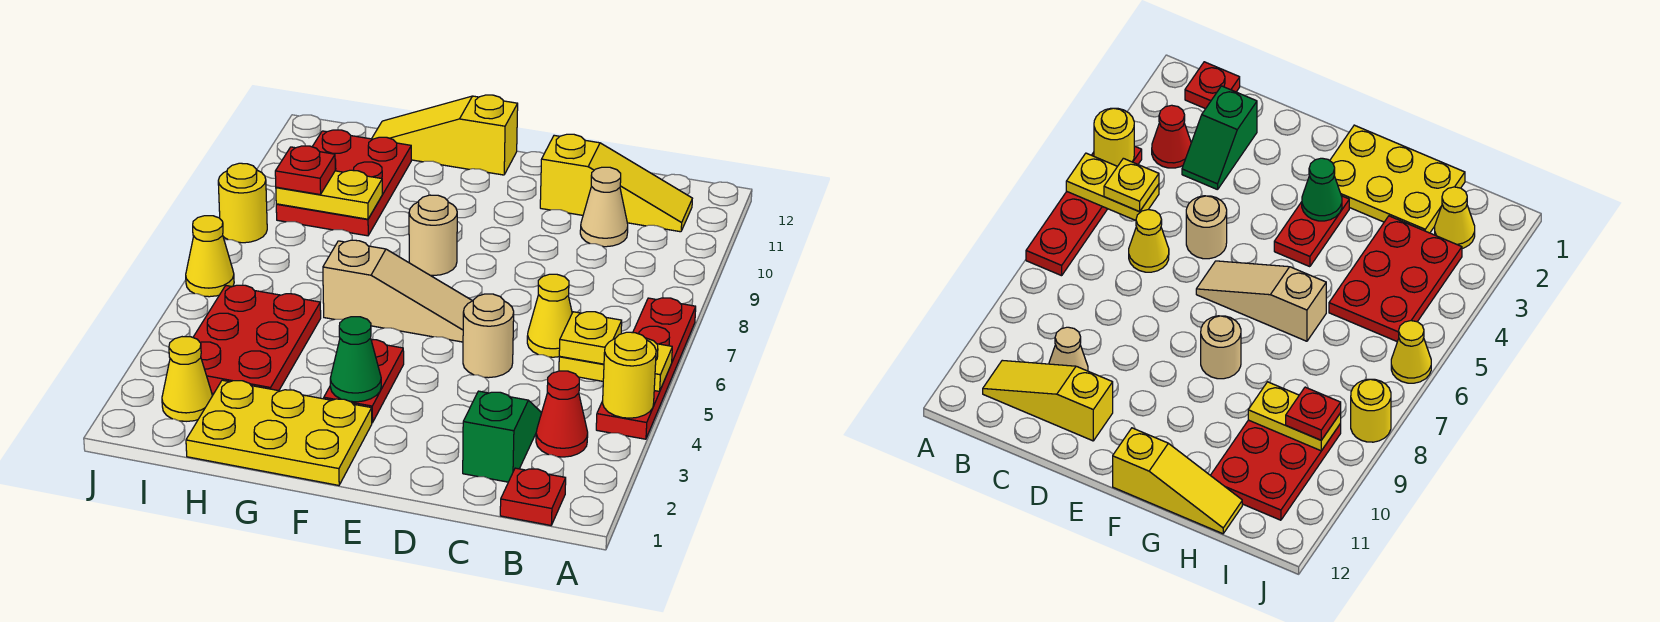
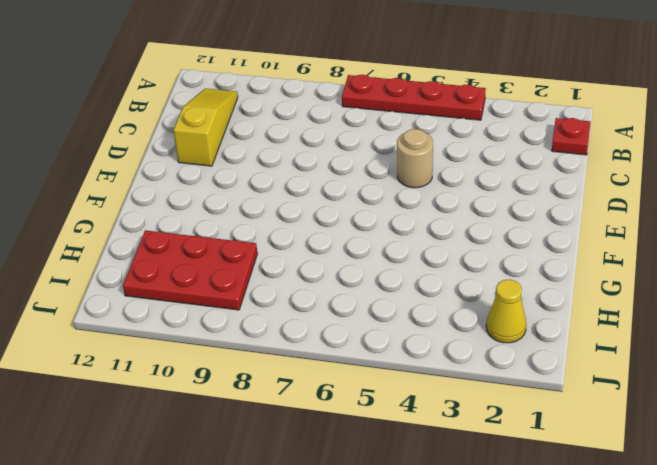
none -> red cone B3 level 1
none -> green slope C2:C3 level 1 top 2
none -> yellow cone C6 level 1

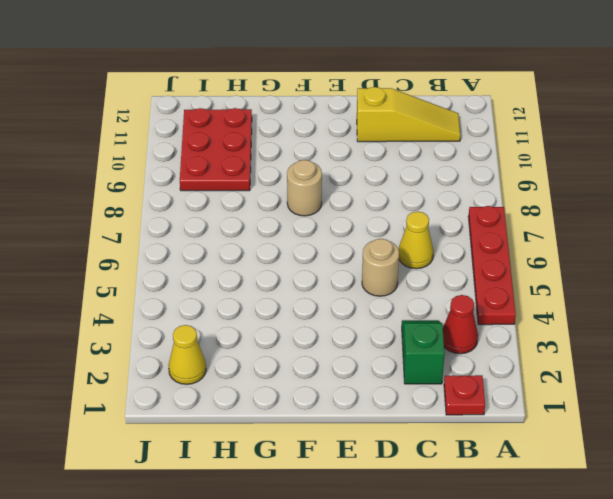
none -> tan cone C10 level 1
none -> tan slope E6:G6 level 1 top G
none -> yellow plate F1:H2 level 1

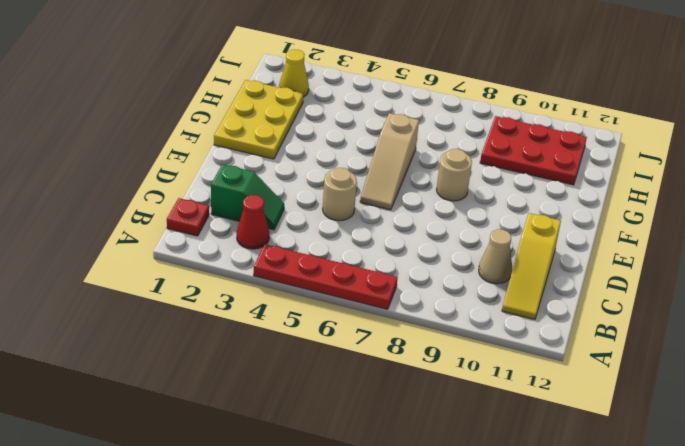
none -> yellow cone C6 level 1
none -> red plate F3:F4 level 1
none -> yellow slope F12:H12 level 1 top F

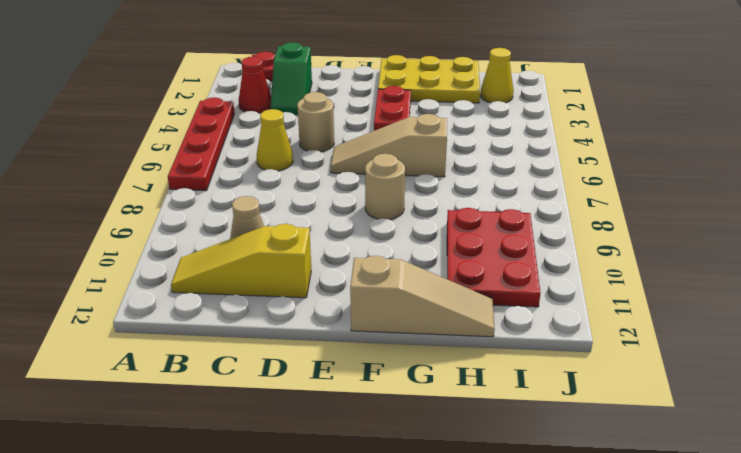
tan slope F12:H12 level 1 top F -> yellow slope F12:H12 level 1 top F
none -> red plate H3:I5 level 1
none -> yellow cone J6 level 1
none -> yellow round brick J8 level 1

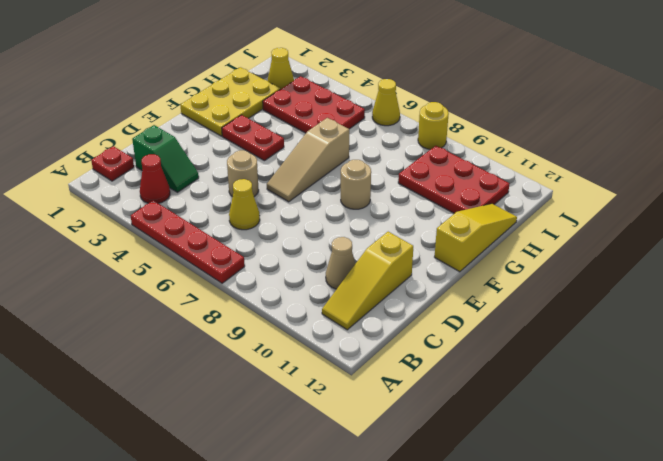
none -> yellow round brick A4 level 2
none -> yellow plate A5:B5 level 2
none -> green cone F3 level 2

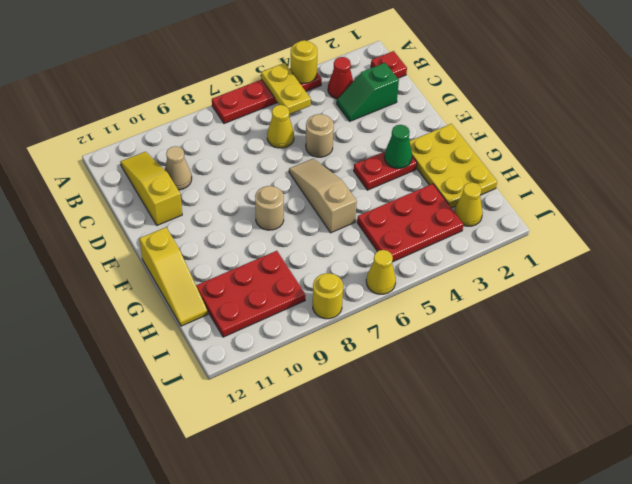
none -> yellow plate H9:I9 level 2
none -> yellow plate B5 level 3
none -> red plate I9 level 3

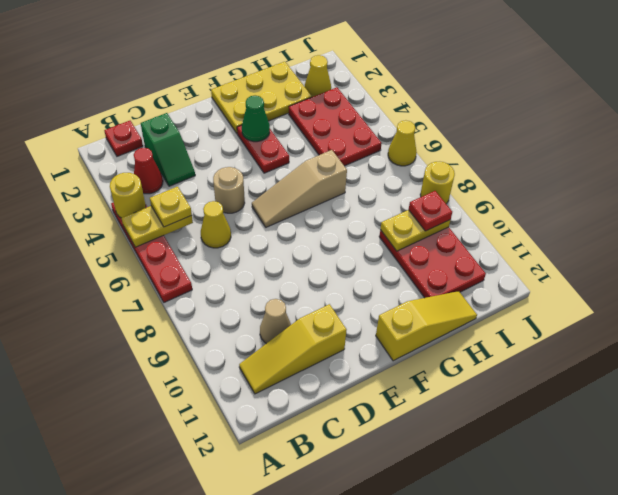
none -> tan round brick F8 level 1

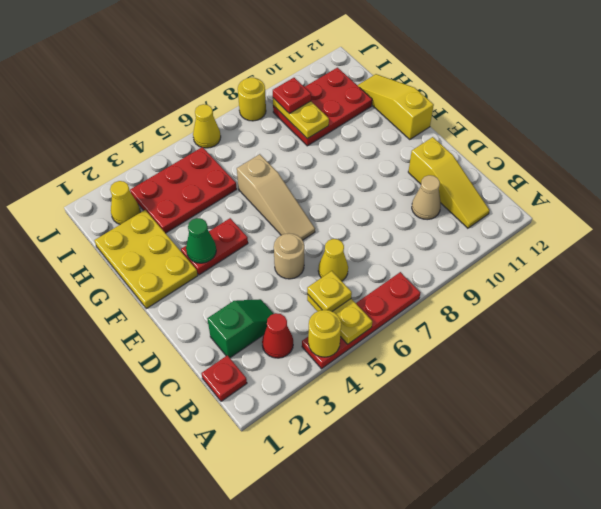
none -> tan round brick F8 level 1

